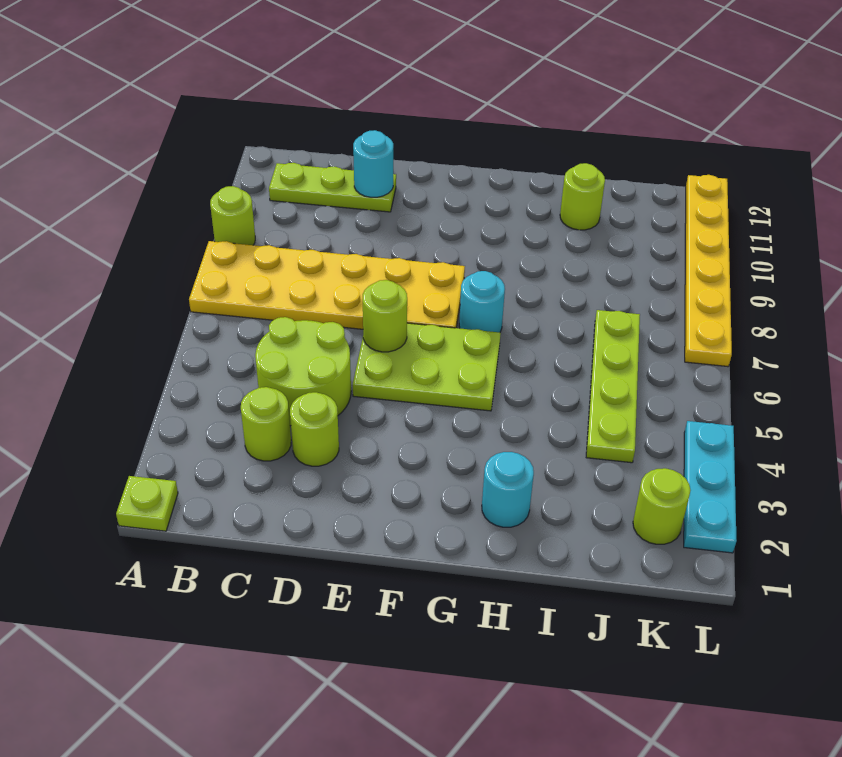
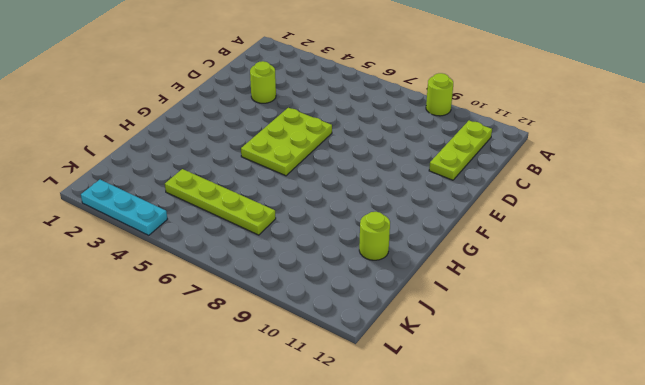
none -> lime plate A1 level 1
none -> yellow plate A7:F8 level 1
none -> lime round brick C3 level 1

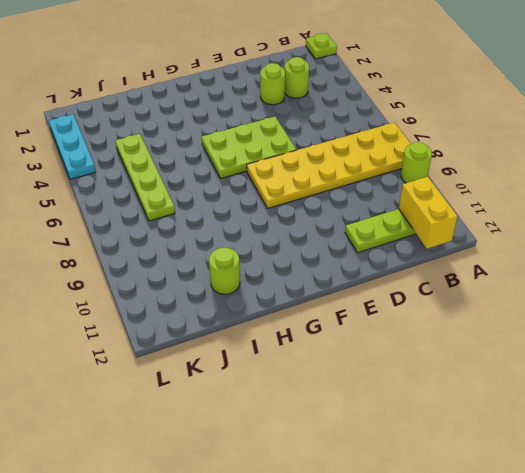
yellow brick B11:B12 level 2 -> none
none -> lime round brick C4:D5 level 1
none -> cyan round brick G7 level 1
none -> cyan round brick H2 level 1

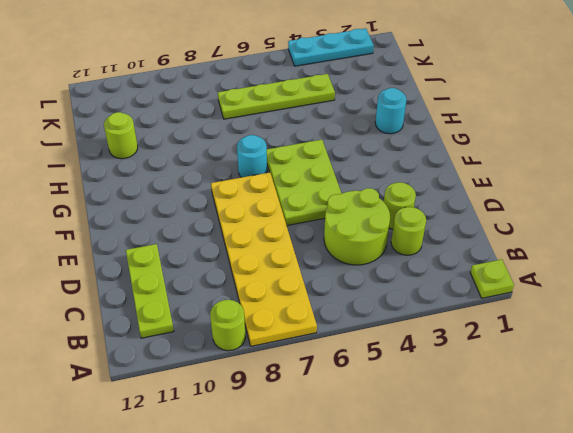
none -> lime round brick K2 level 1
none -> yellow plate L7:L12 level 1
none -> cyan round brick D11 level 2

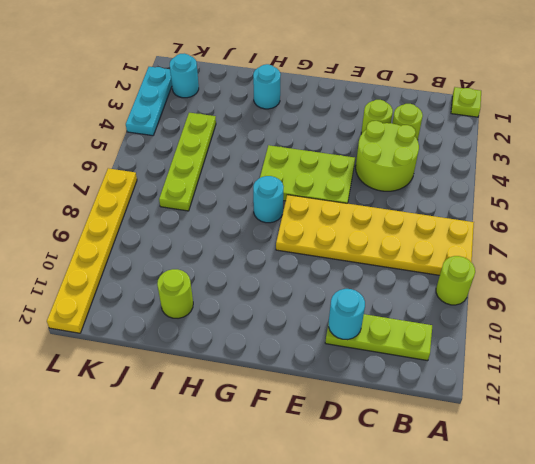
cyan round brick K2 level 1 -> lime round brick K2 level 1
none -> lime round brick E6 level 2

